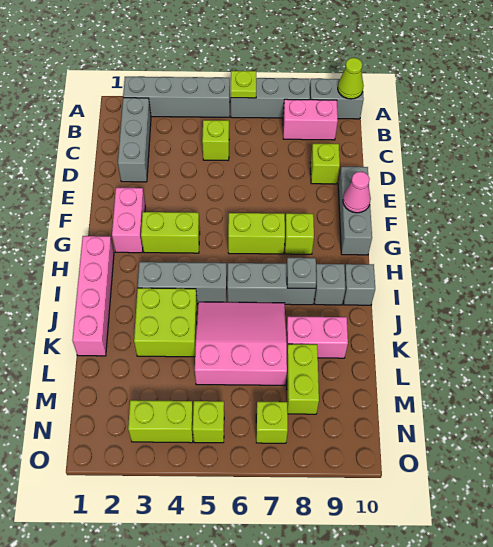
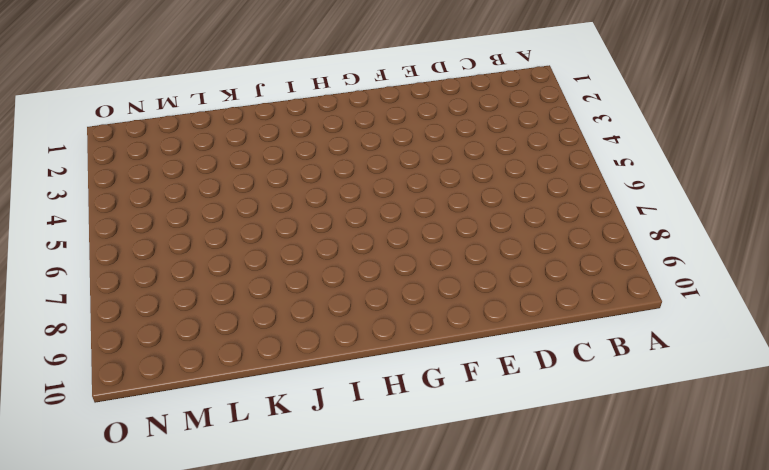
none -> grey brick A2:A5 level 1
none -> grey brick A6:A8 level 1
none -> grey brick A9:A10 level 1

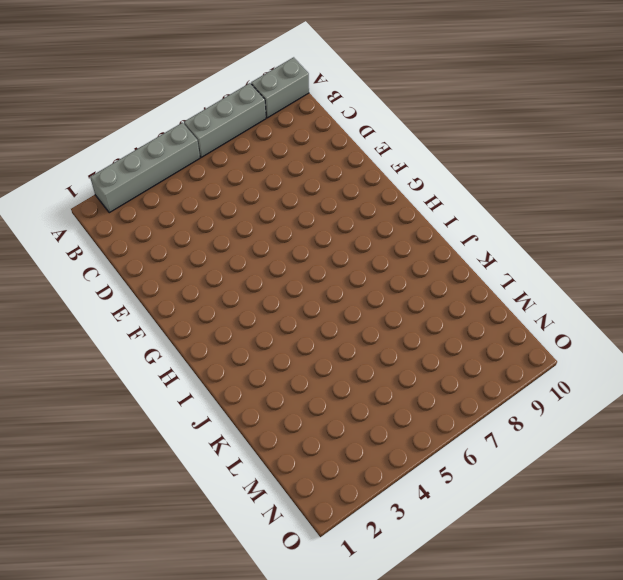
none -> grey brick B2:D2 level 1
none -> pink brick B8:B9 level 1
none -> lime brick C5 level 1

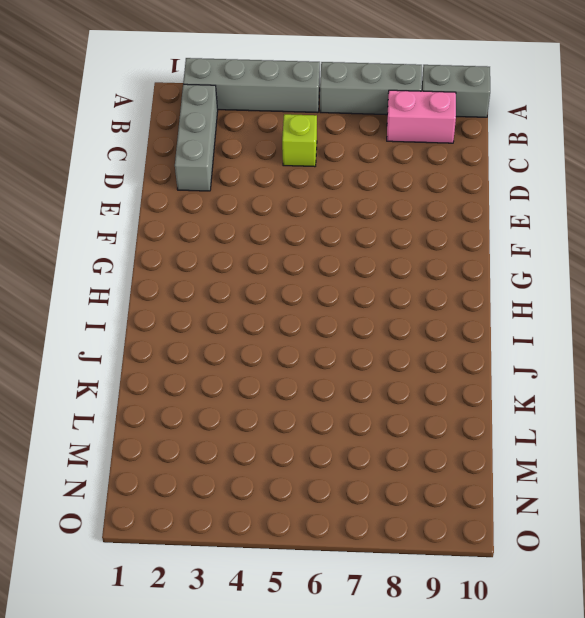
none -> lime brick D9 level 1
none -> grey brick E10:G10 level 1
none -> pink brick F2:G2 level 1

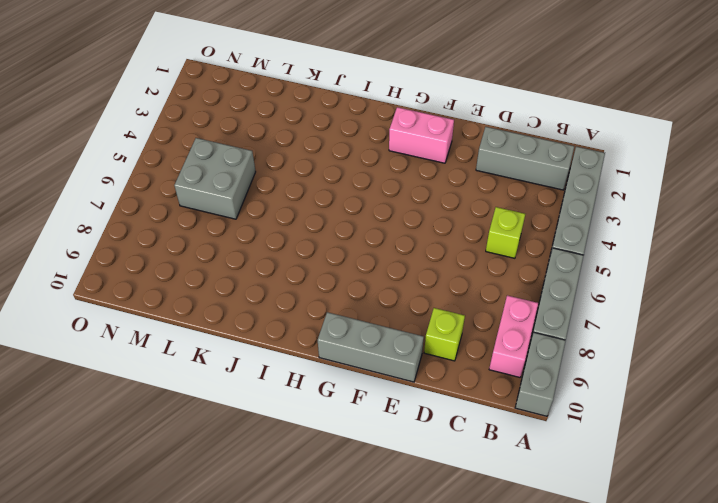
grey brick L5:M6 level 1 -> pink slope J5:L7 level 1 top L
none -> lime brick G3:G4 level 1
none -> lime brick G6:G7 level 1
none -> lime brick G8 level 1

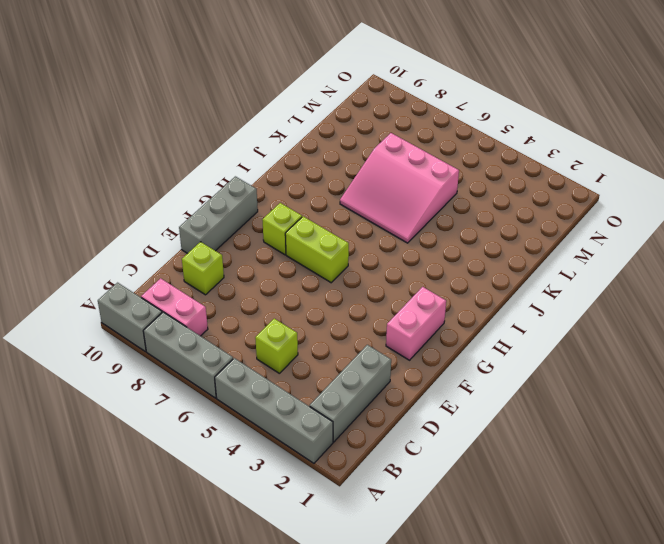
none -> lime brick G3:G4 level 1
none -> pink brick H1:K1 level 1
none -> grey brick I3:I5 level 1

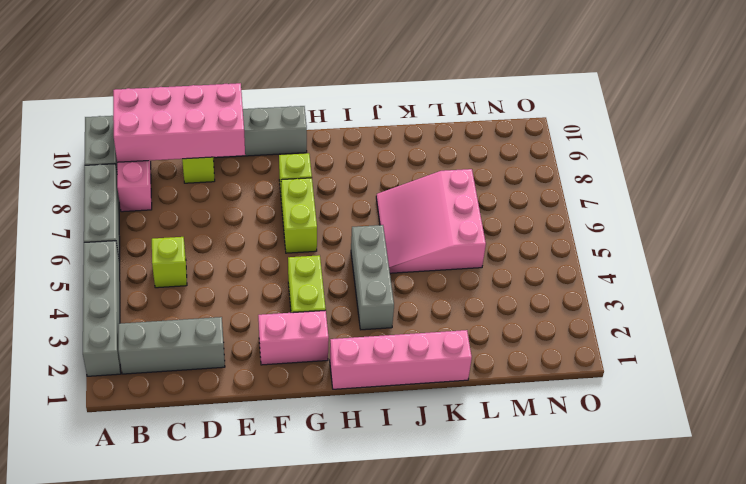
pink brick B9:E10 level 2 -> none
none -> grey brick I6:I8 level 1
none -> grey brick I9 level 1
none -> grey brick I10 level 1

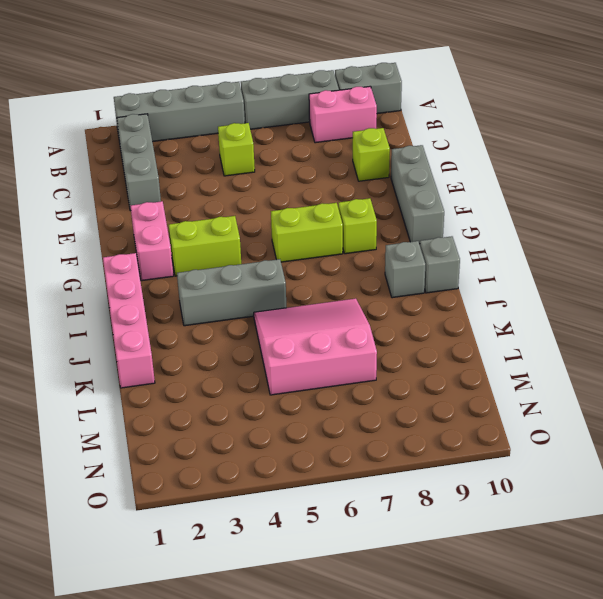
none -> grey brick I6:I8 level 1
none -> lime brick J3:K4 level 1
none -> pink brick K8:K9 level 1

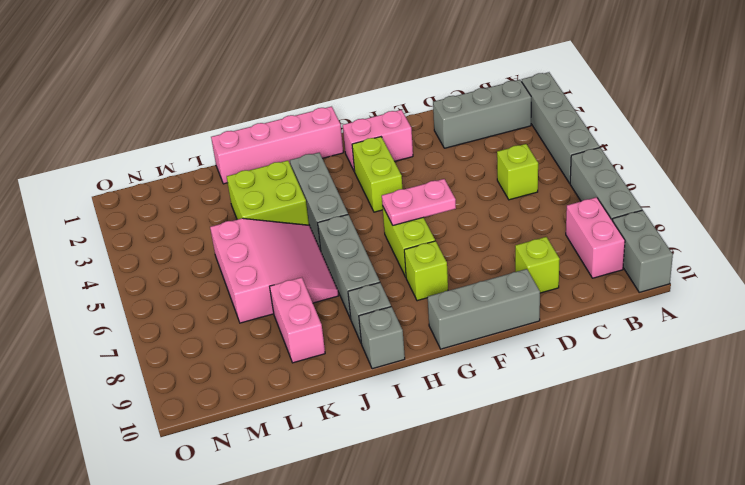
pink plate F6:G6 level 2 -> none
none -> lime brick L8:M8 level 1
none -> lime brick N3:N4 level 1
none -> lime brick N5 level 1

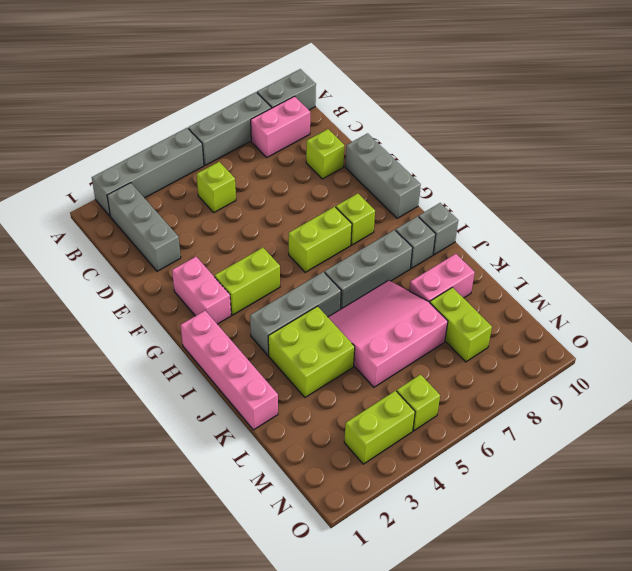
none -> lime brick N7 level 1
none -> lime plate A6 level 2
none -> lime cone A10 level 2

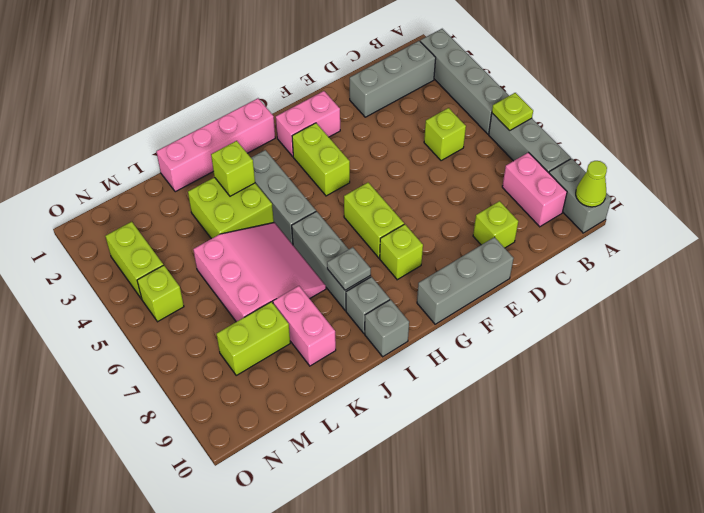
lime brick J3 level 2 -> lime brick N7 level 1
none -> pink cone F10 level 2

